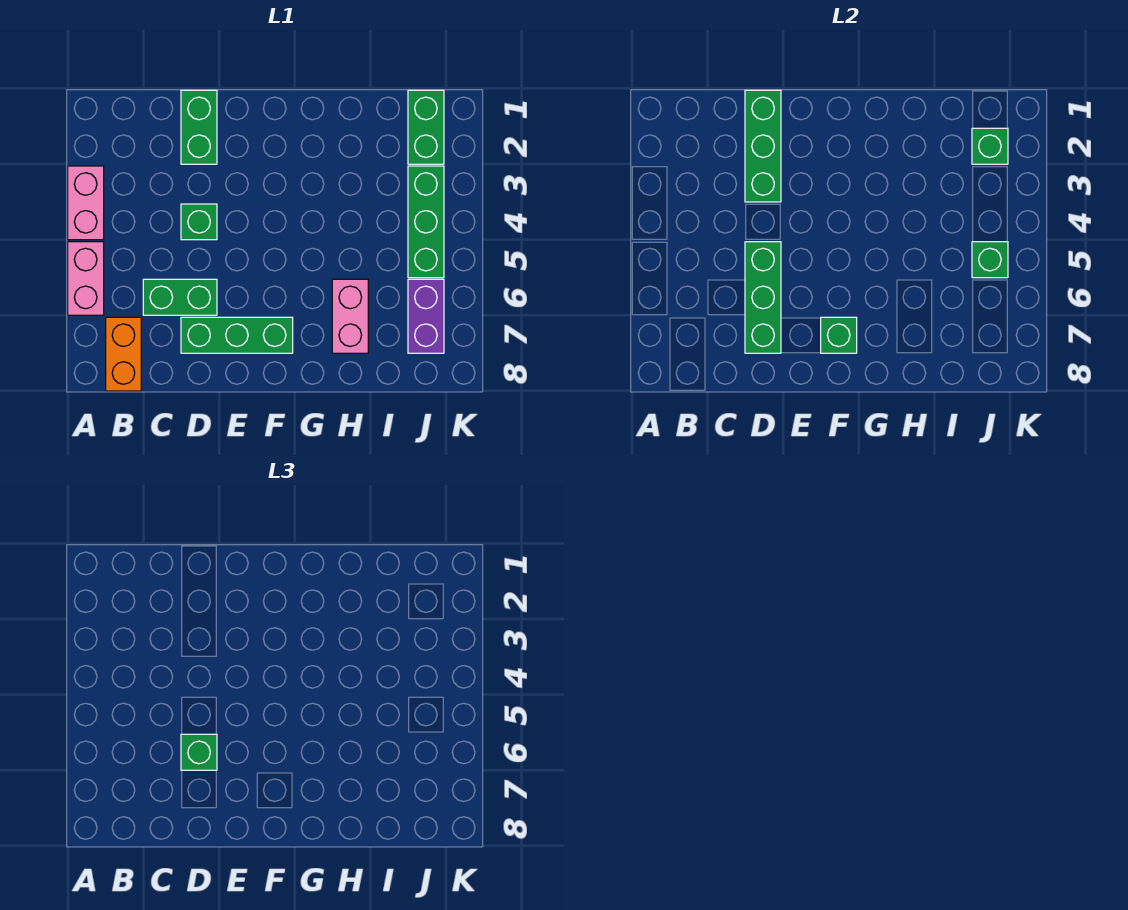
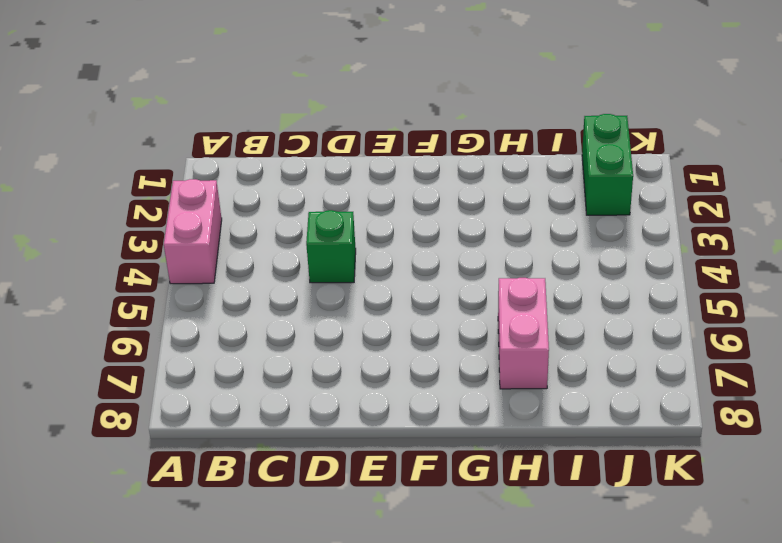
none -> pink brick A5:A6 level 1
none -> orange brick B7:B8 level 1
none -> green brick C6:D6 level 1

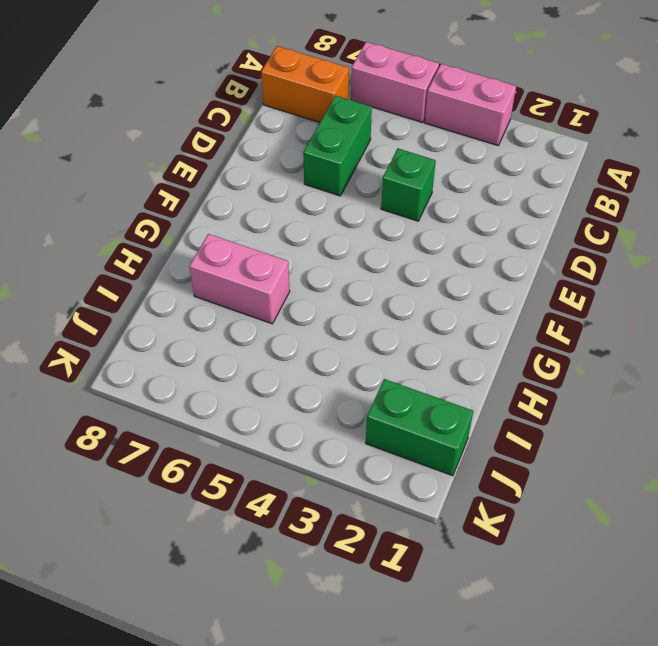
none -> green brick D1:D2 level 1
none -> green brick D7:F7 level 1
none -> green brick J3:J5 level 1

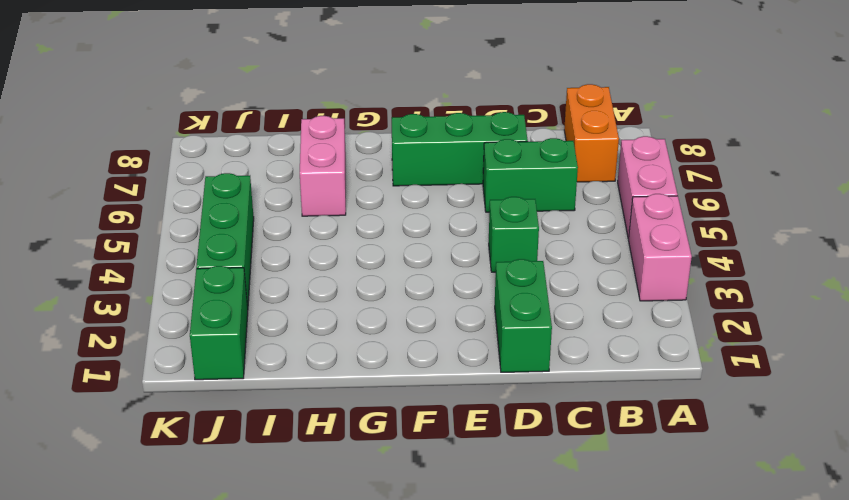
none -> purple brick J6:J7 level 1
none -> green brick D1:D3 level 2
none -> green brick D5:D7 level 2

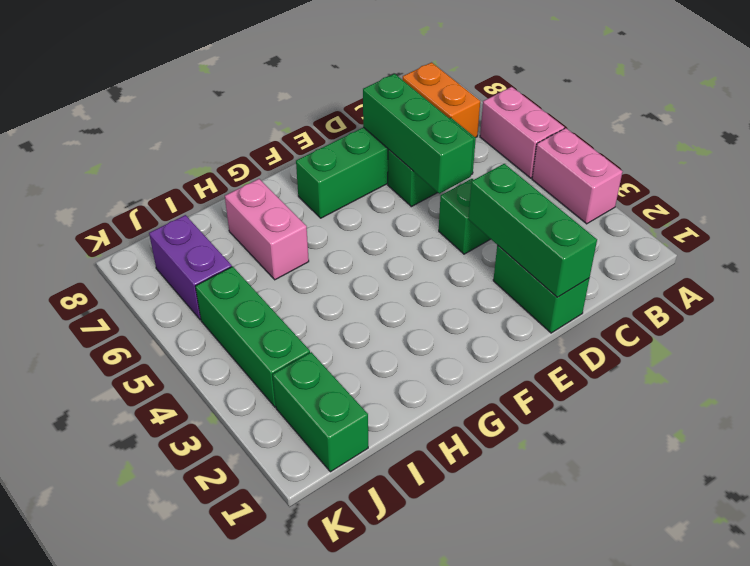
none -> green brick F7 level 2
none -> green brick J2 level 2
none -> green brick J5 level 2

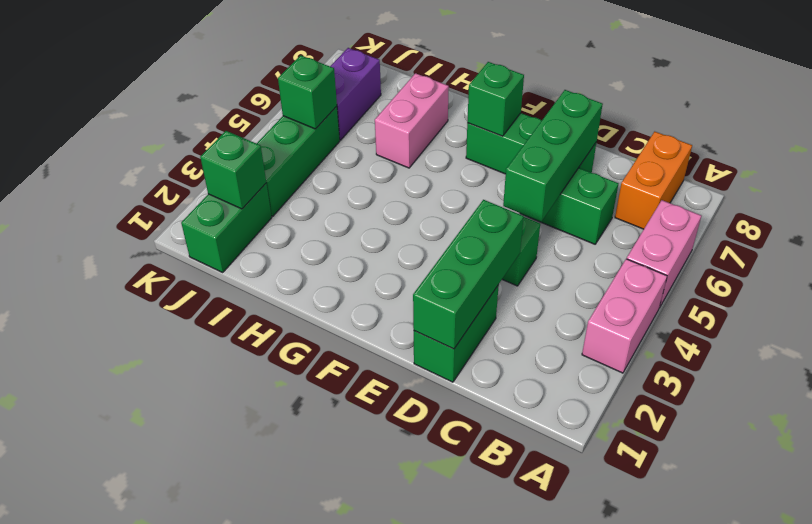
none -> green brick D6 level 3

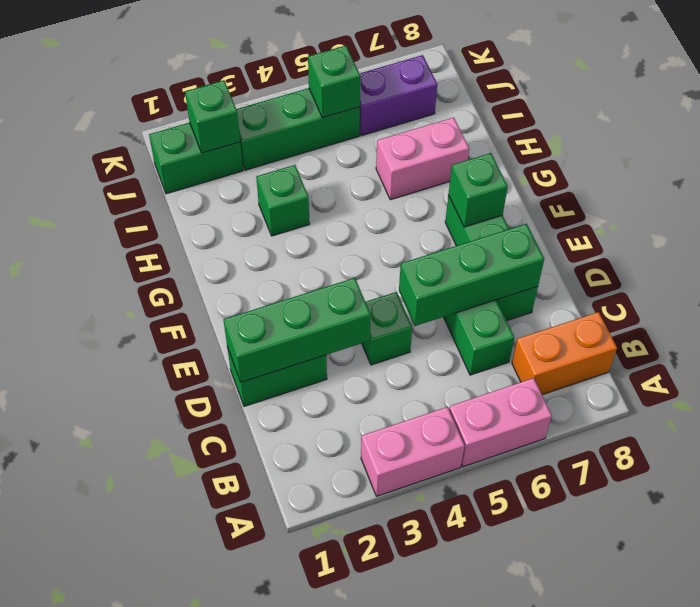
green brick H3 level 1 -> green brick D6 level 3

